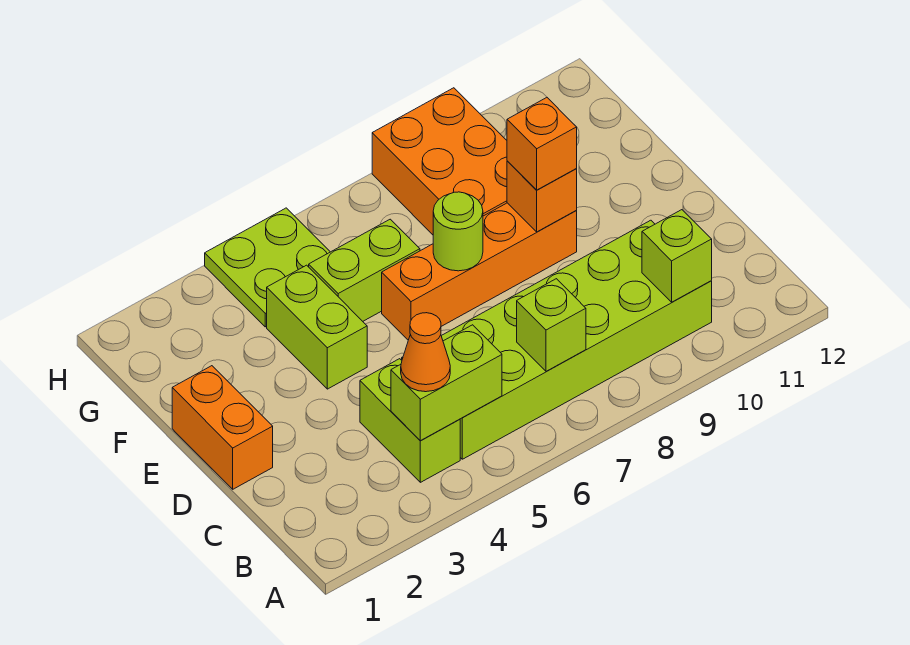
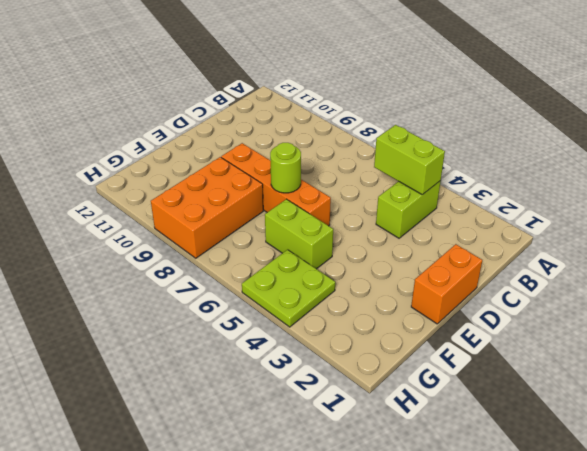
none -> lime brick B5:C10 level 1
none -> lime brick E4:F4 level 1
none -> lime brick B7 level 2

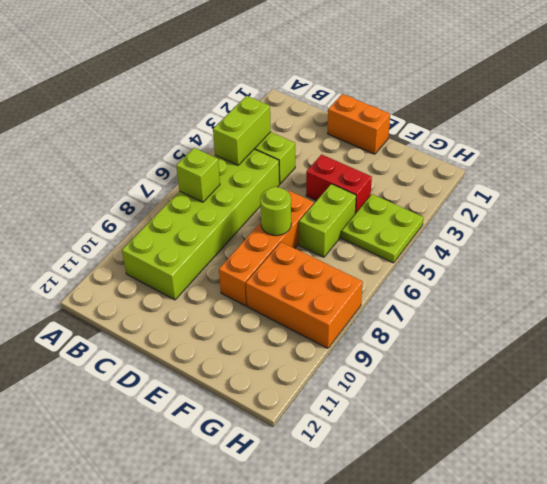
red brick E4:F4 level 1 -> lime brick E4:F4 level 1
none -> lime brick B10 level 2
none -> orange brick E9 level 2
none -> orange cone B4 level 3

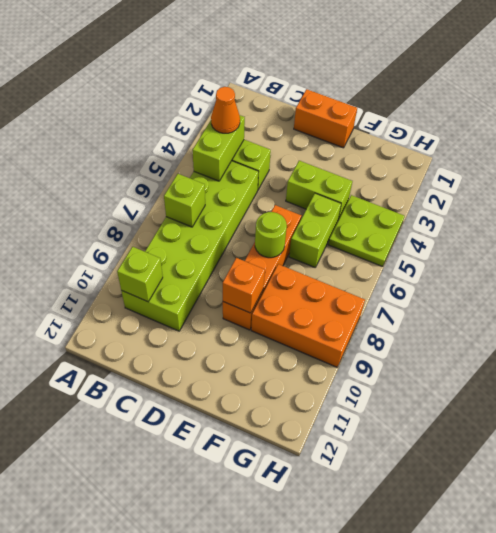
none -> orange brick E9 level 3

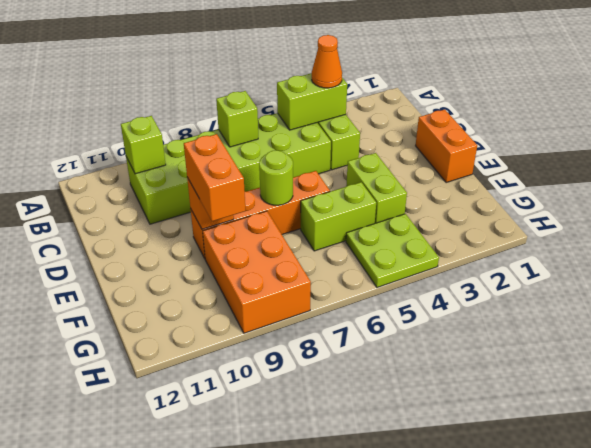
orange brick E9:F9 level 3 -> orange brick E9 level 3

